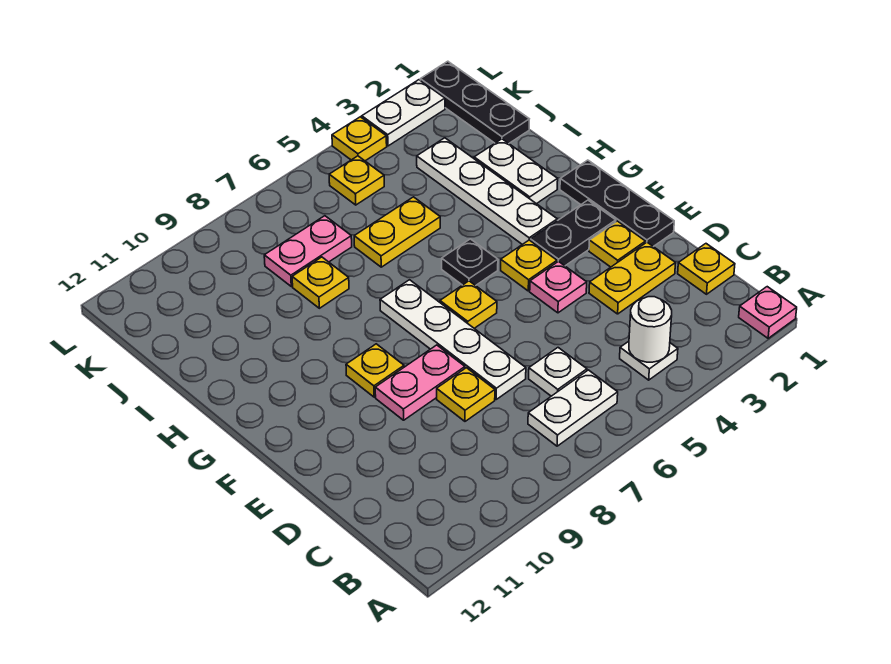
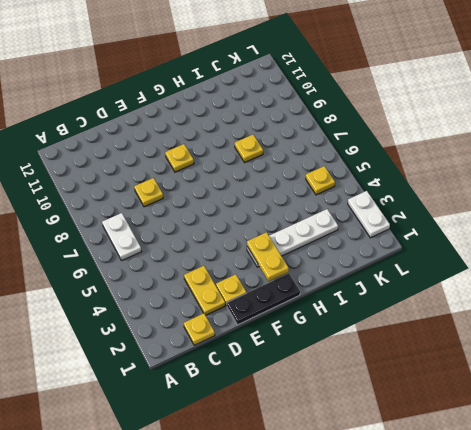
yellow plate G2:G3 level 2 -> yellow plate I5:I6 level 1
none -> pink plate A1 level 1
none -> white plate B4 level 1
none -> white plate C6 level 1

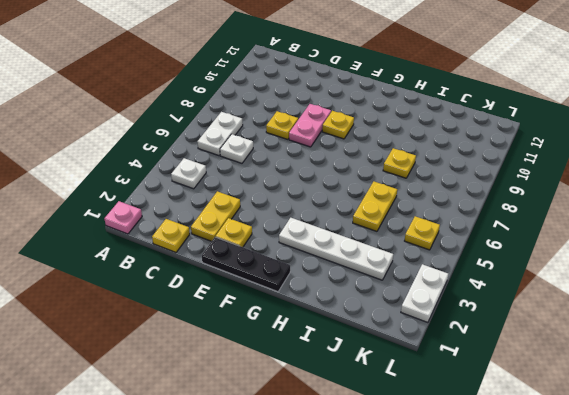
none -> white plate D7:G7 level 1
none -> pink plate E4 level 1
none -> black plate F2:F3 level 1

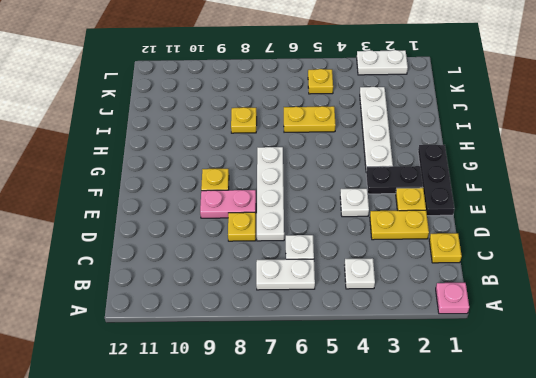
white plate E4 level 1 -> pink plate E4 level 1
none -> yellow plate F4 level 1
none -> yellow plate F6 level 1
none -> black plate G5 level 1

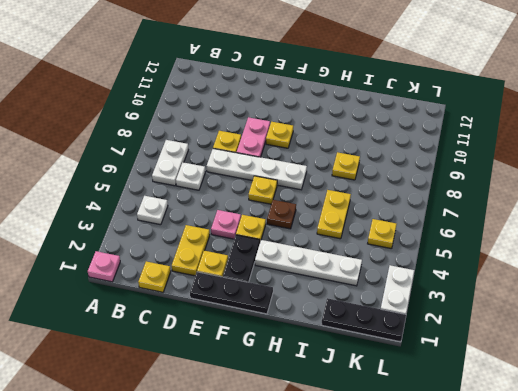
brown plate G5 level 1 -> black plate G5 level 1
none -> white plate H2:I2 level 1
none -> pink plate J7:J8 level 1
none -> yellow plate L4 level 1

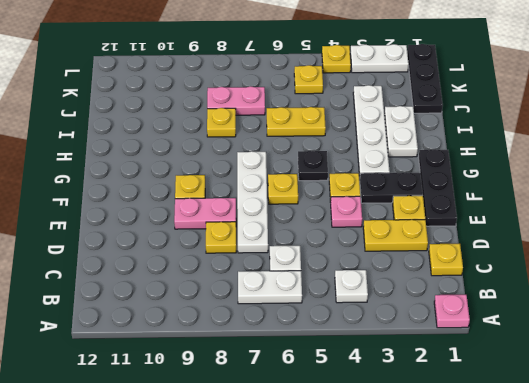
none -> white round brick B4 level 2

